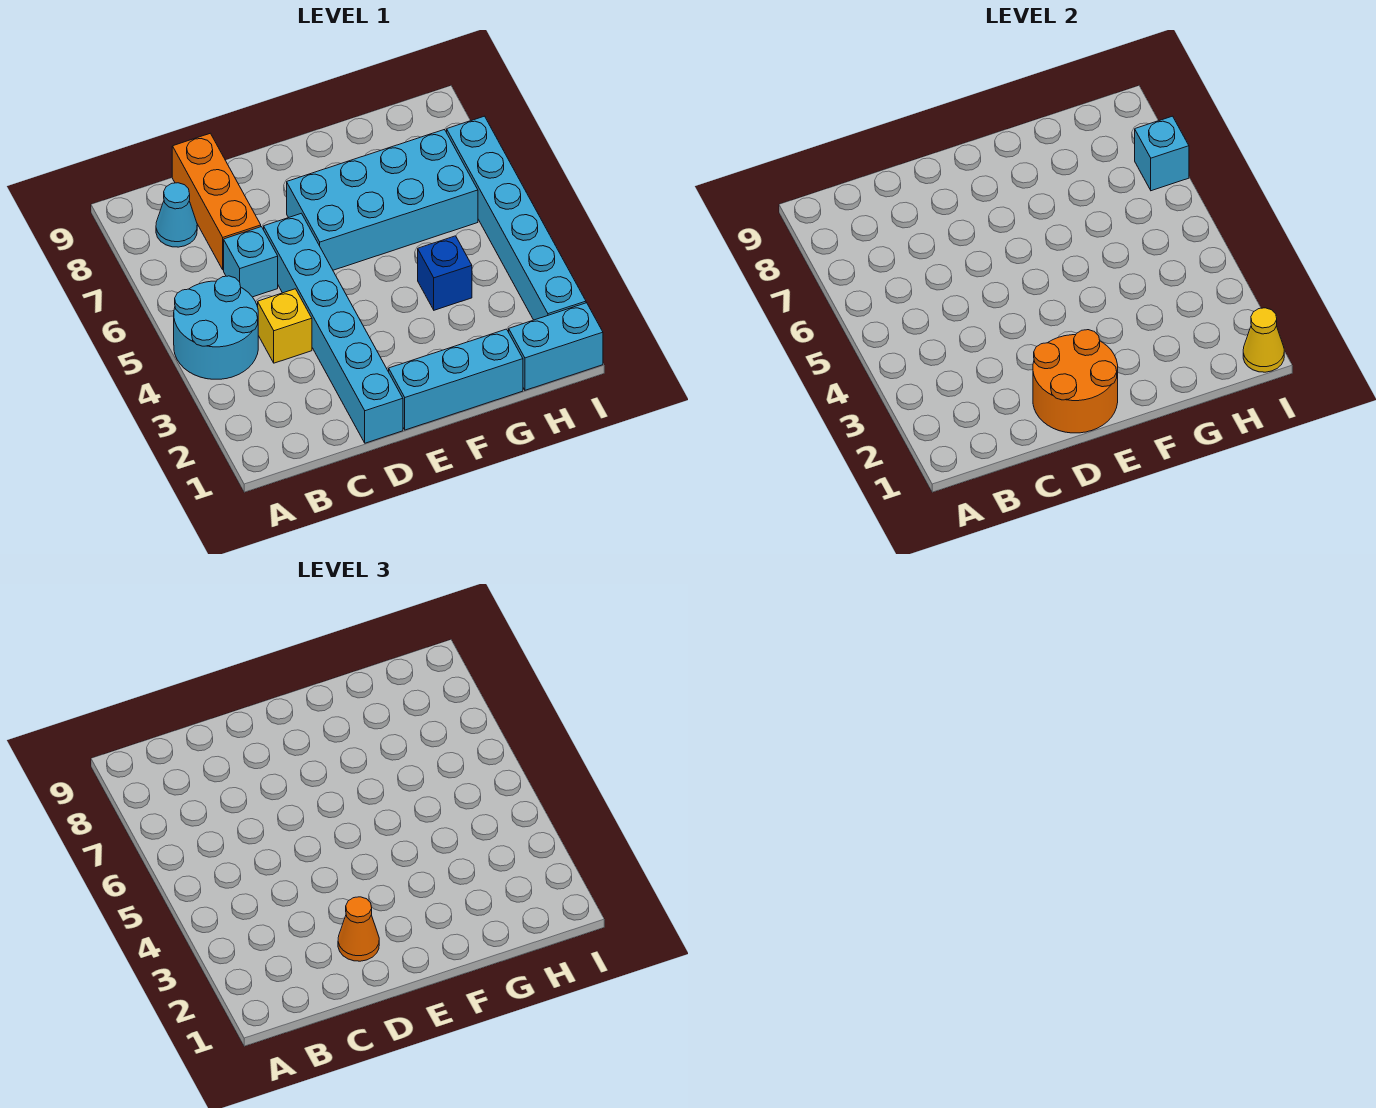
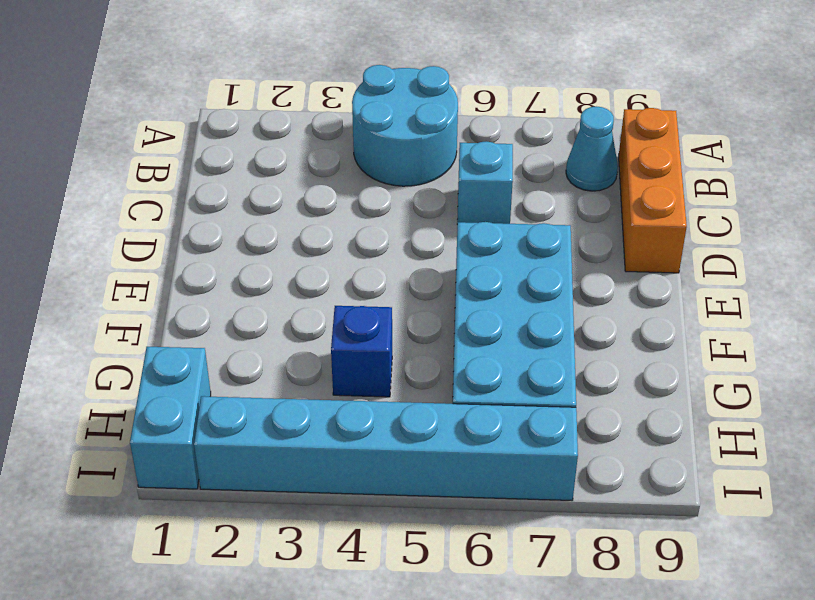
orange brick B9:D9 level 1 -> orange brick C7:C9 level 1
none -> yellow brick C4 level 1
none -> cyan brick D1:D6 level 1
none -> cyan brick E1:G1 level 1

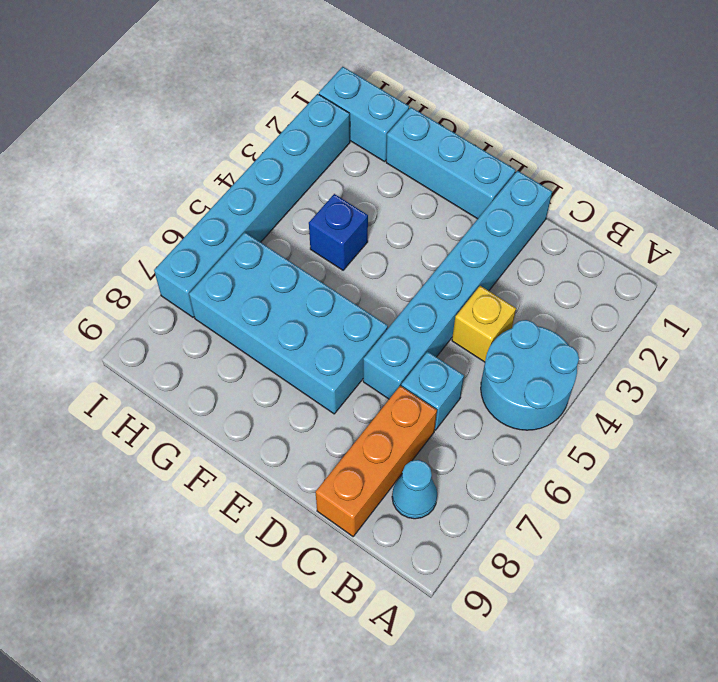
none -> orange round brick D1:E2 level 2
none -> yellow cone I1 level 2
none -> cyan brick I7 level 2

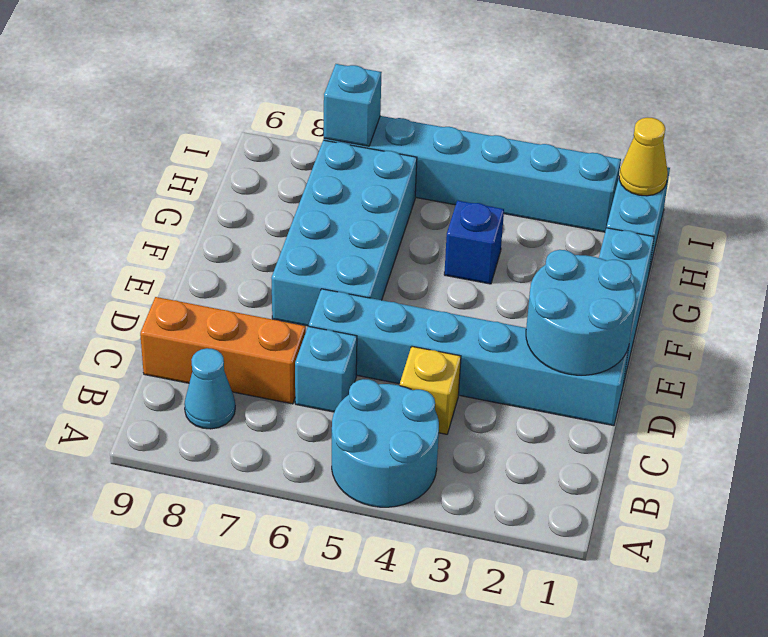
cyan round brick D1:E2 level 2 -> orange round brick D1:E2 level 2
none -> orange cone D2 level 3

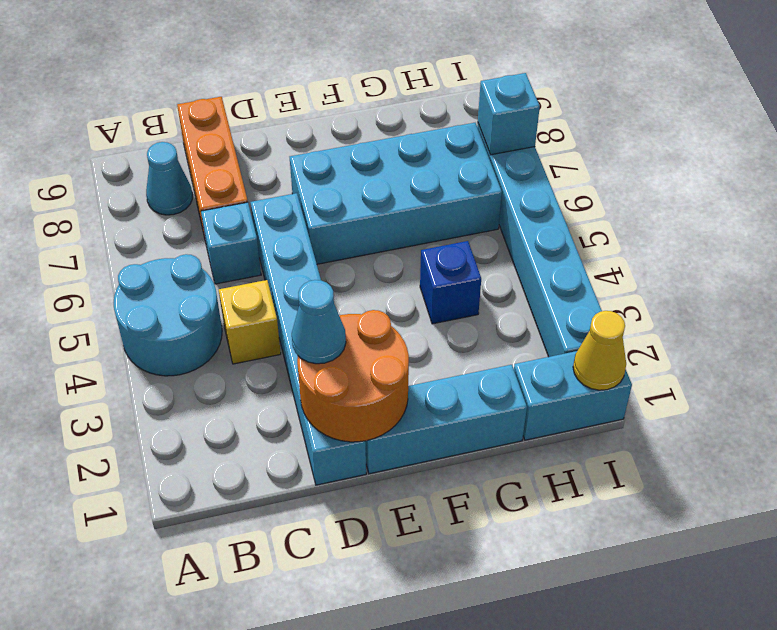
cyan cone D2 level 3 -> orange cone D2 level 3

